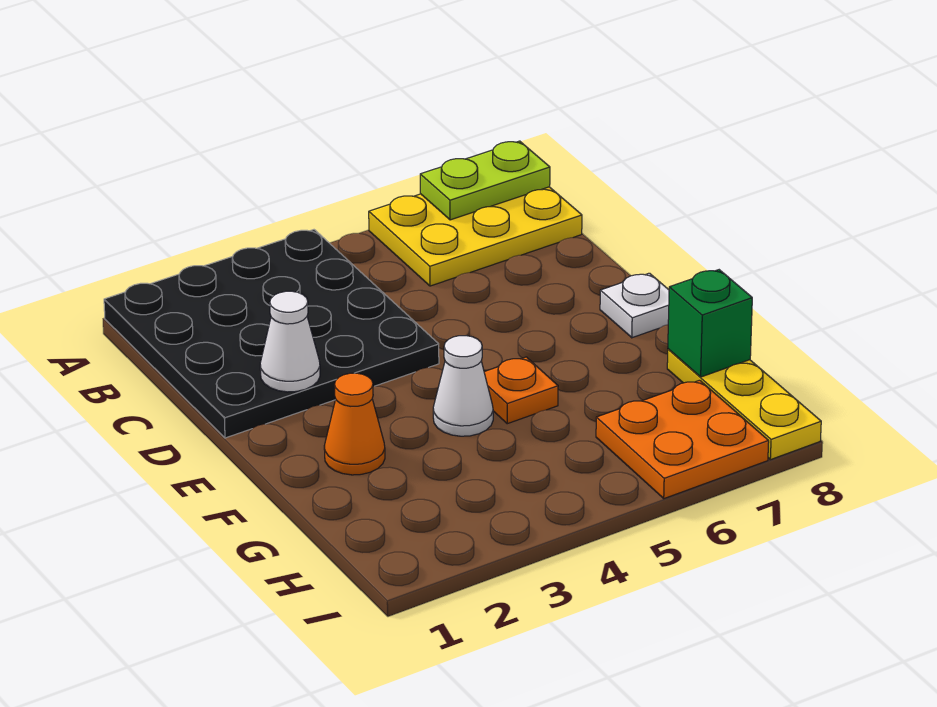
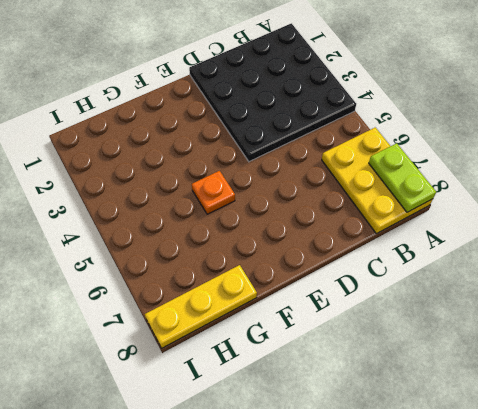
none -> white plate E8 level 1
none -> orange cone F2 level 1

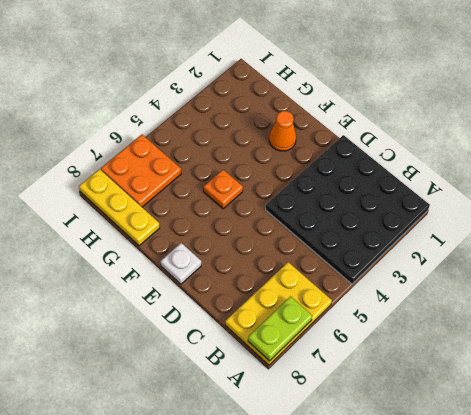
none -> white cone F4 level 1
none -> white cone D2 level 2

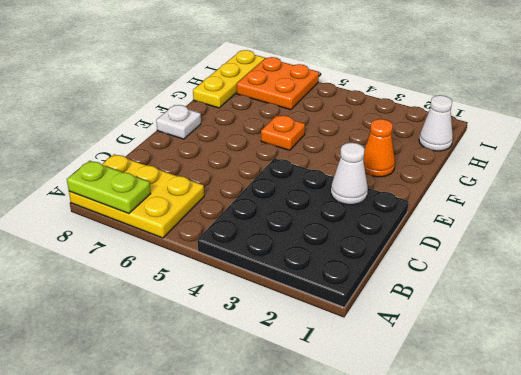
white cone H1 level 1 -> white cone F4 level 1
none -> green brick G8 level 2

